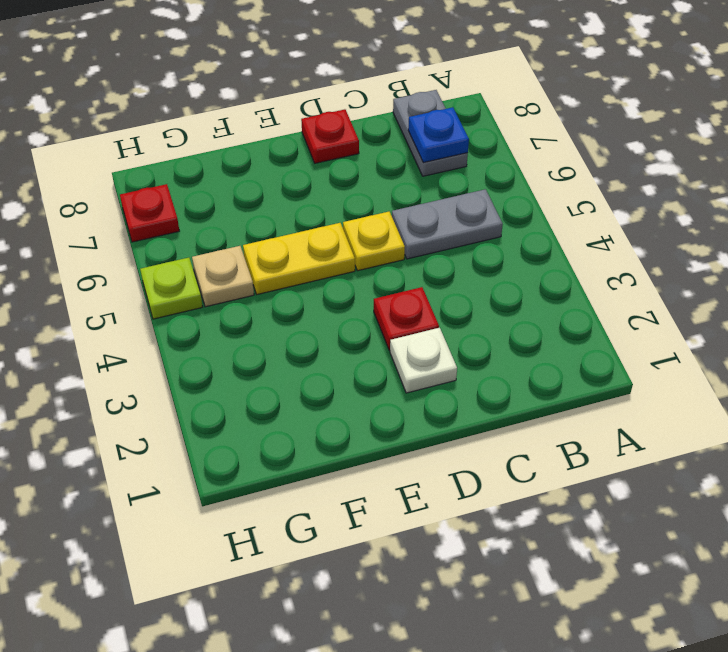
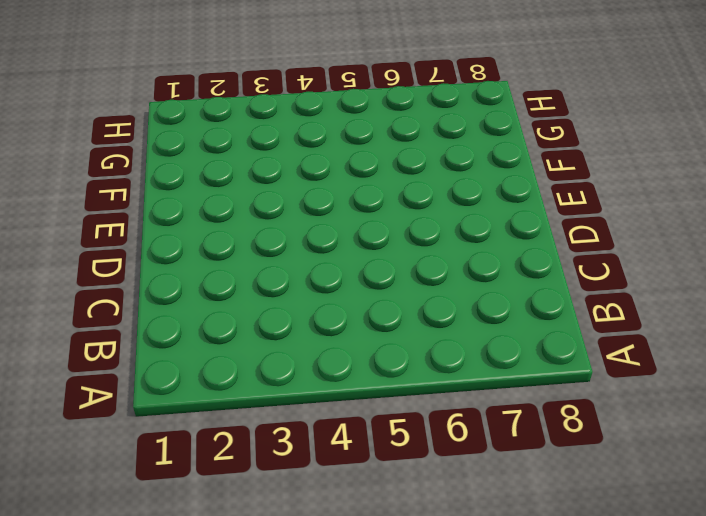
none -> grey plate B5:C5 level 1
none -> grey plate B7:B8 level 1

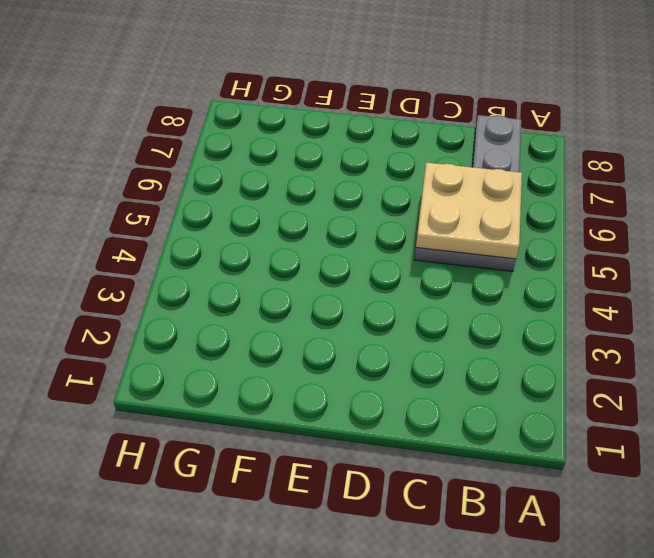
tan plate B5:C6 level 2 -> none
none -> white plate D2 level 1
none -> red plate D3 level 1

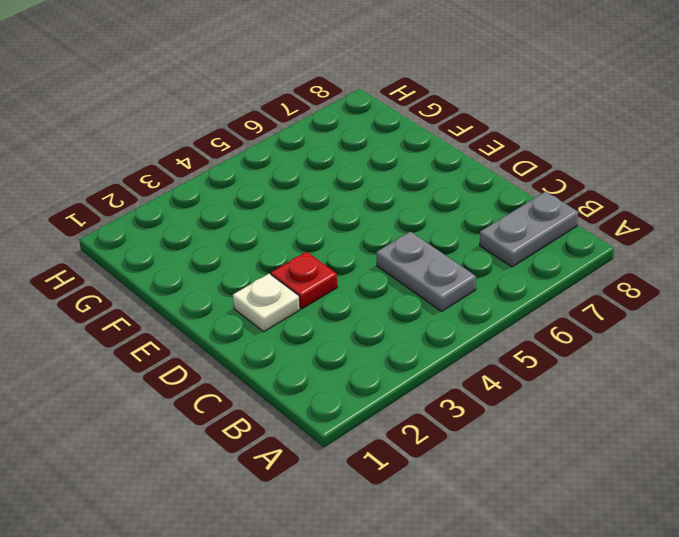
none -> yellow plate D5 level 1
none -> red plate D8 level 1

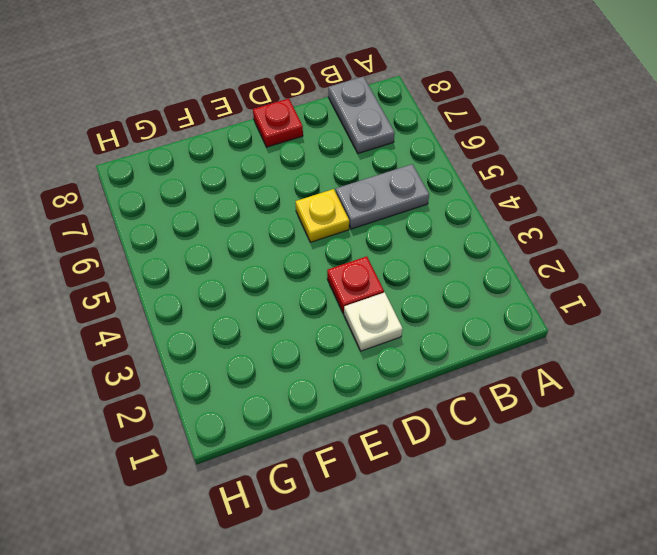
none -> yellow plate E5:F5 level 1
none -> tan plate G5 level 1

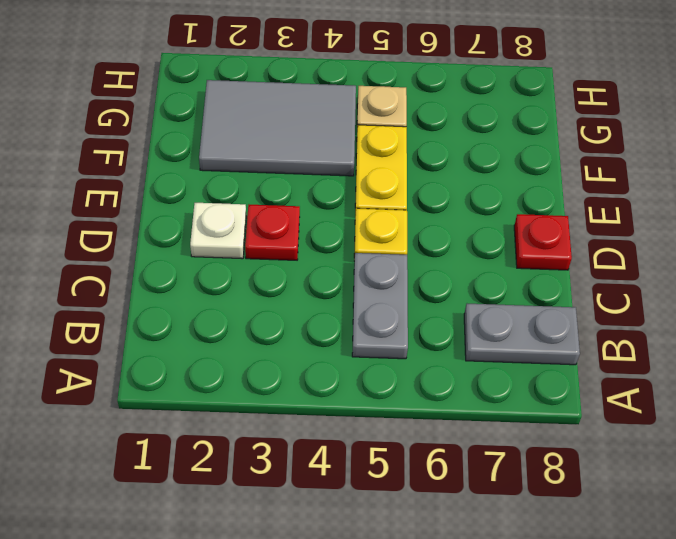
grey tile F2:G4 level 1 -> none
none -> lime plate H5 level 1
none -> red plate H7 level 1

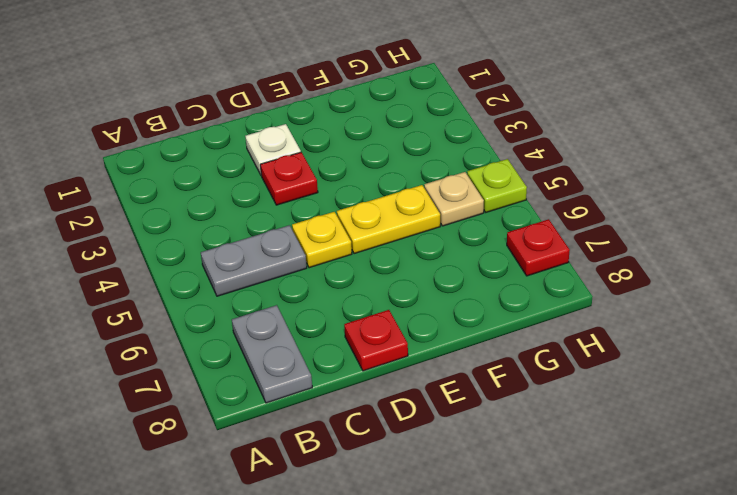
none -> blue plate B7 level 2

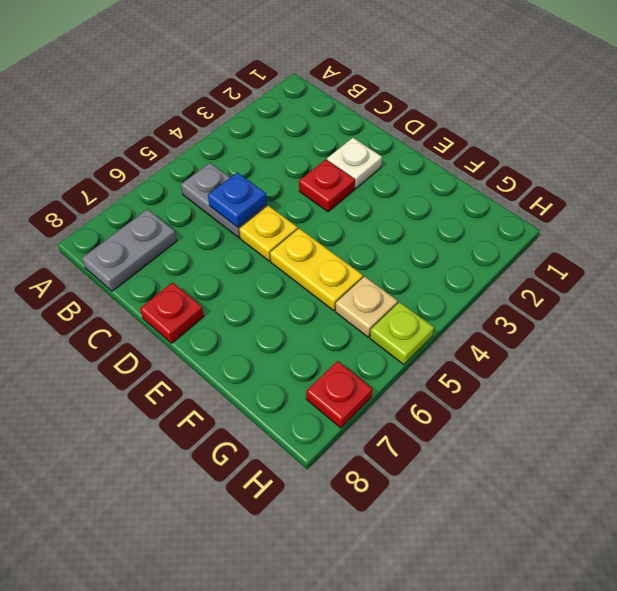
blue plate C5 level 2 -> blue plate B7 level 2

